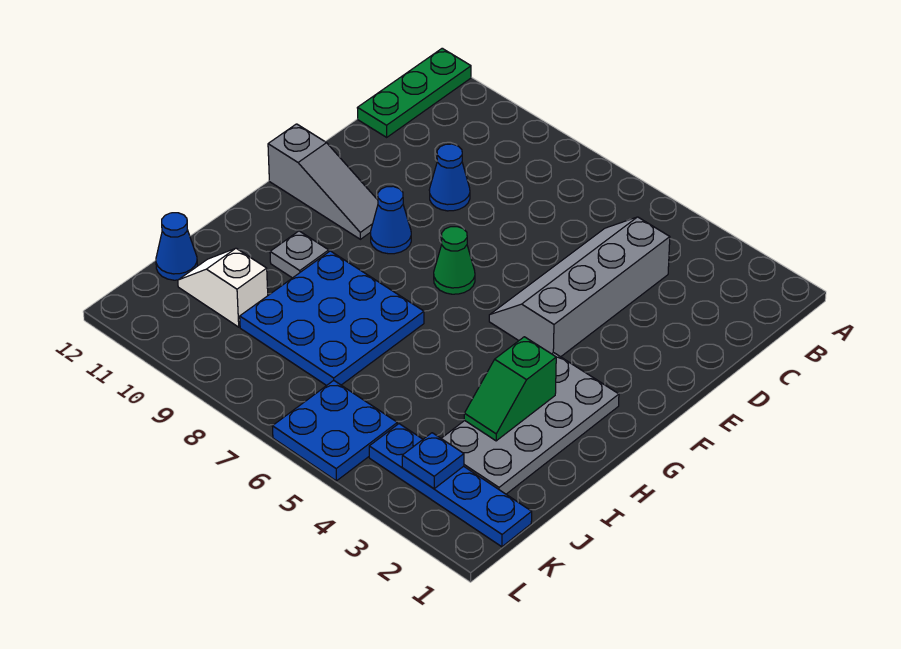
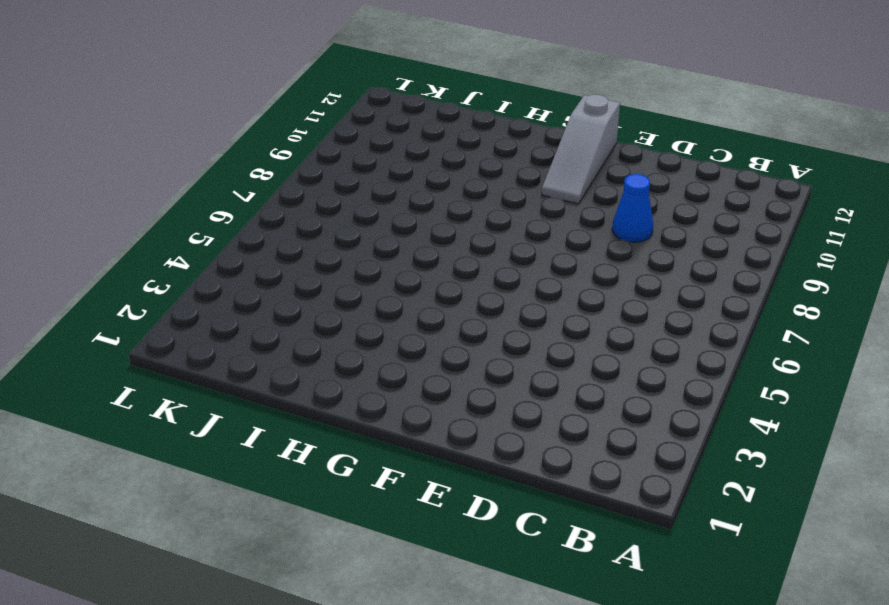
none -> green plate A12:C12 level 1
none -> grey slope C4:F5 level 1 top 4
none -> green cone F7 level 1

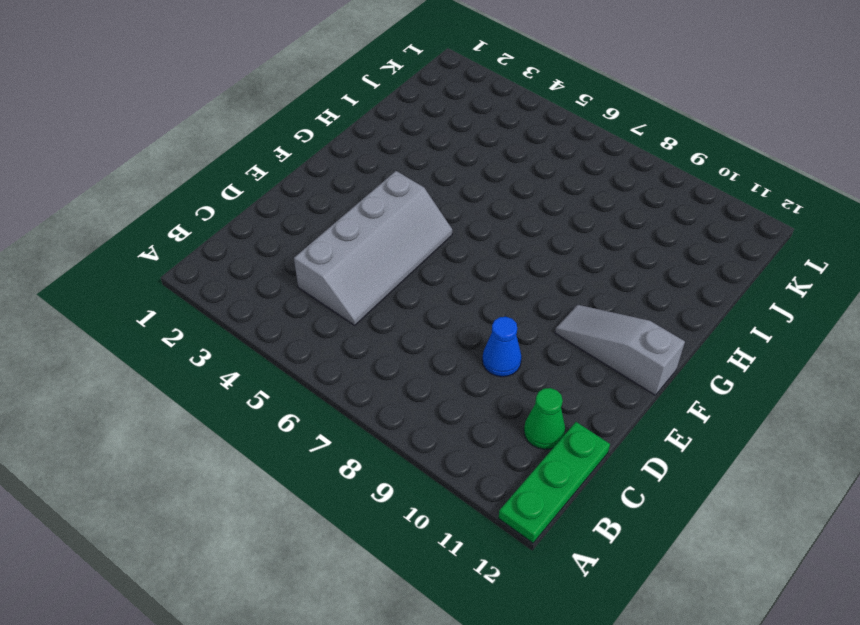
green cone C11 level 1 -> green cone F7 level 1
none -> blue cone F9 level 1
none -> grey plate G2:J3 level 1
none -> blue plate H7:J9 level 1

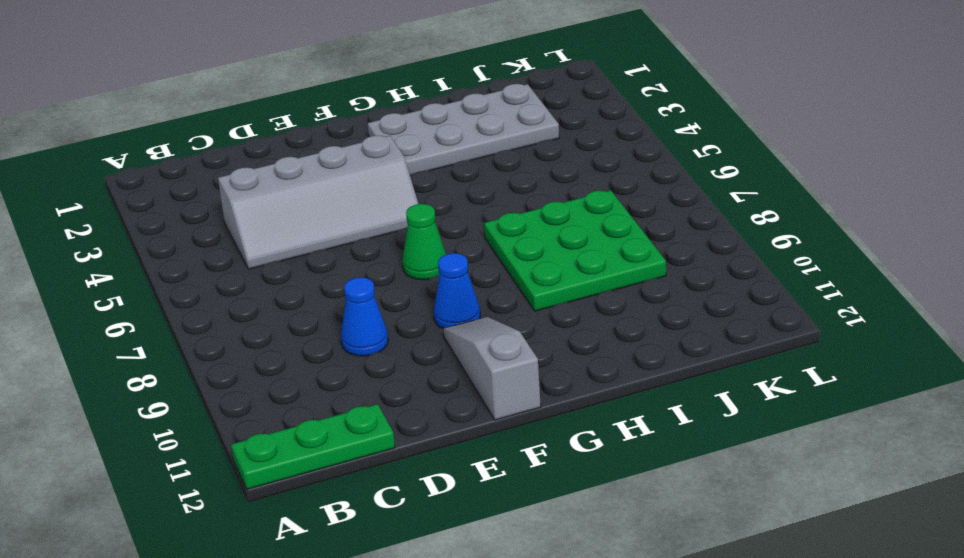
green plate H7:J9 level 1 -> blue plate H7:J9 level 1
none -> grey plate H10 level 1
none -> white slope J10:J11 level 1 top 10
none -> blue cone J12 level 1

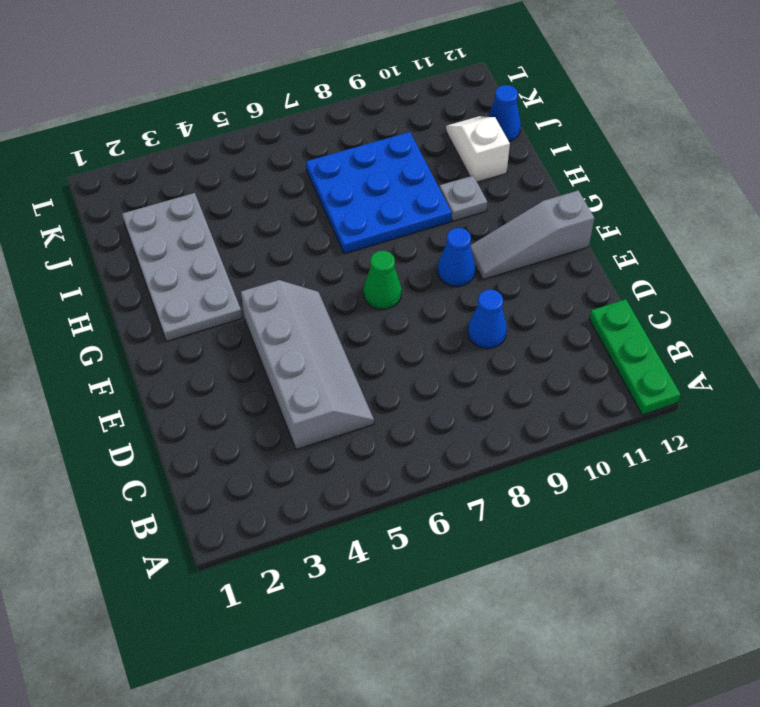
white slope I11:J11 level 1 top I -> white slope J10:J11 level 1 top 10
none -> blue plate K1:K4 level 1
none -> blue plate K5:L6 level 1
none -> green slope H3:I3 level 2 top H

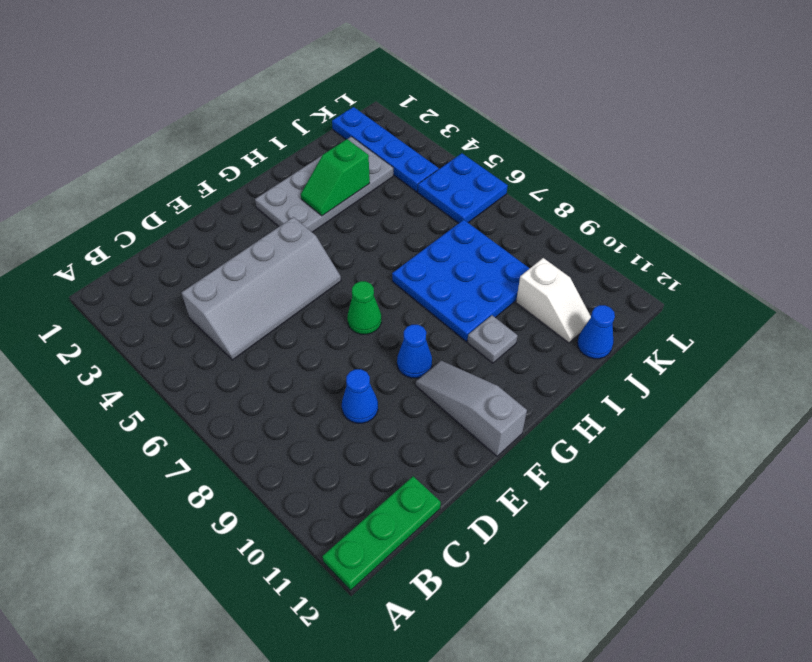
green slope H3:I3 level 2 top I -> green slope H3:I3 level 2 top H
none -> blue plate K3 level 2

